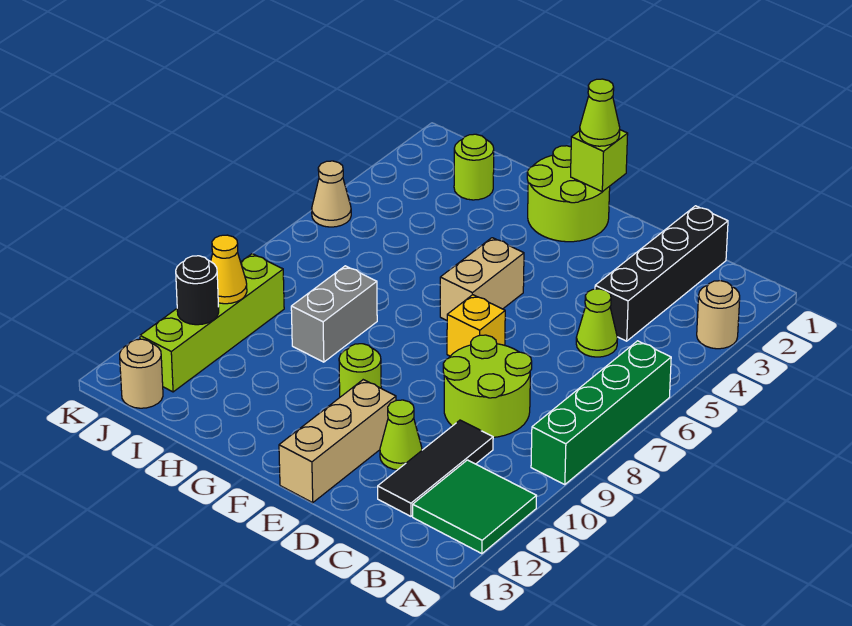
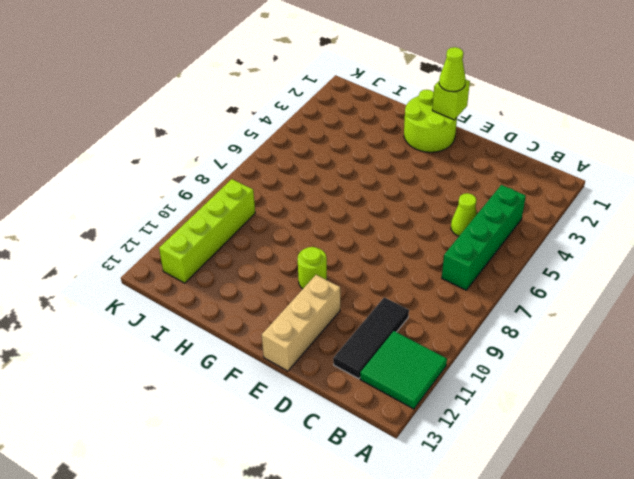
green brick B4:B7 level 1 -> green brick A6:A9 level 1
none -> tan round brick A3 level 1
none -> black brick C1:C4 level 1
none -> lime round brick C8:D9 level 1

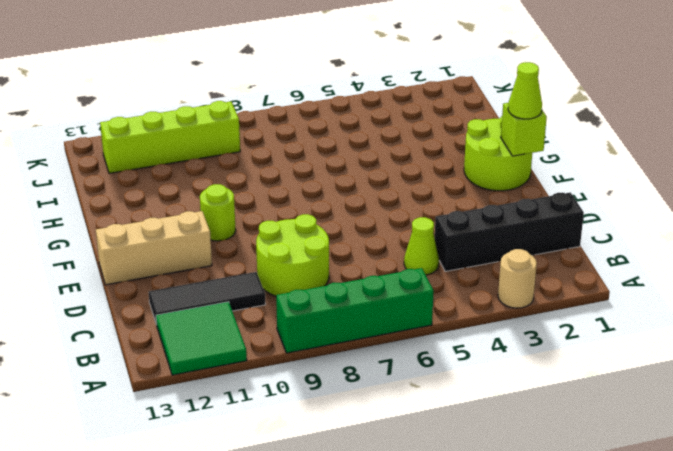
none -> lime cone D11 level 1
none -> yellow brick E7 level 1
none -> tan brick F5:F6 level 1

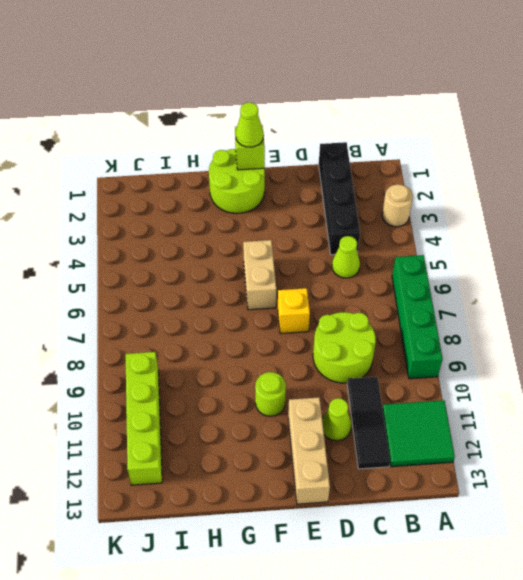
none -> grey brick H8:H9 level 1
none -> lime round brick I2 level 1
none -> tan round brick J13 level 1

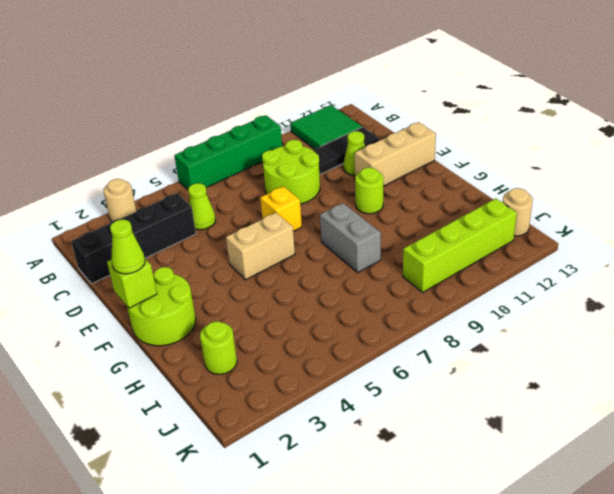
grey brick G8:H8 level 1 -> grey brick H8:H9 level 1
none -> tan cone K5 level 1
none -> yellow cone J10 level 2
none -> black round brick J11 level 2

